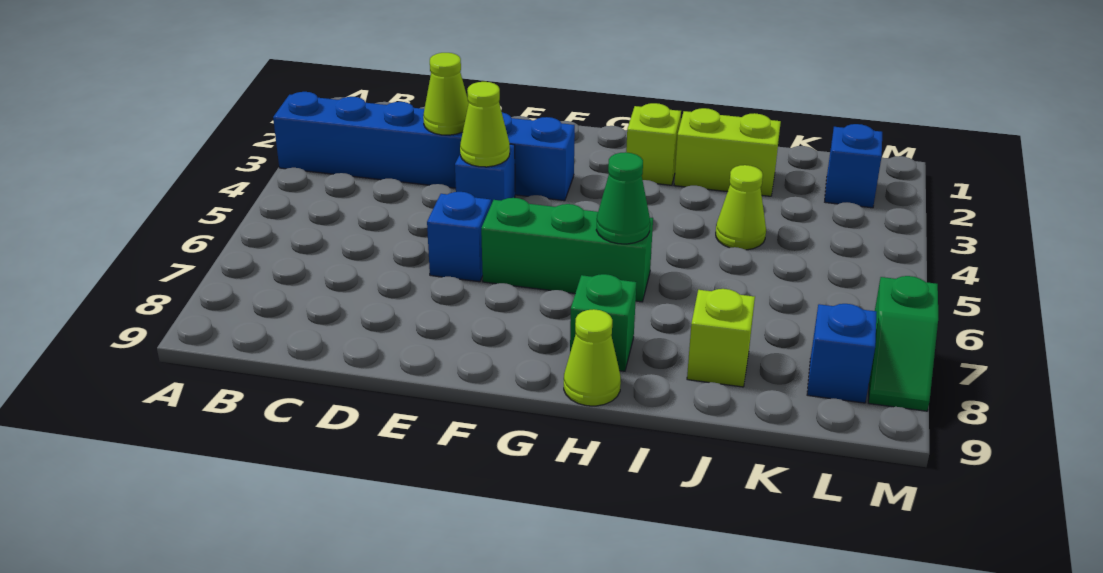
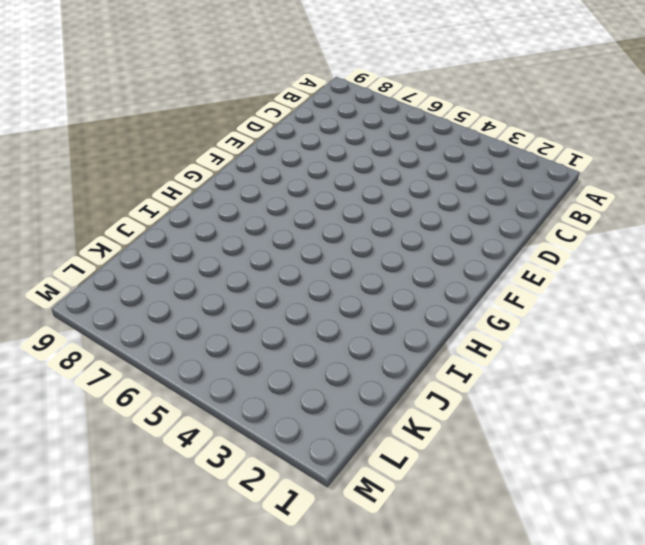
none -> blue brick A3:F3 level 1
none -> blue brick E4 level 1
none -> blue brick E6 level 1

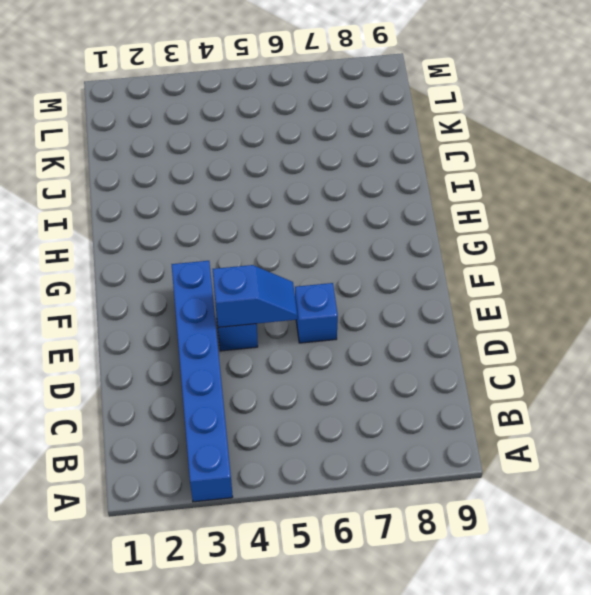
blue slope E4:E5 level 2 top 4 -> lime cone E4 level 2
none -> green brick F6:H6 level 1
none -> lime brick H2 level 1
none -> green brick H8 level 1

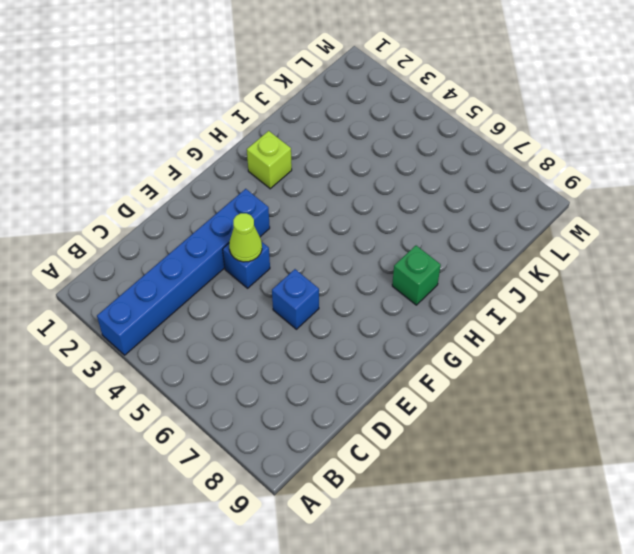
none -> green brick F6:H6 level 1
none -> lime cone H9 level 1
none -> lime brick I2:J2 level 1

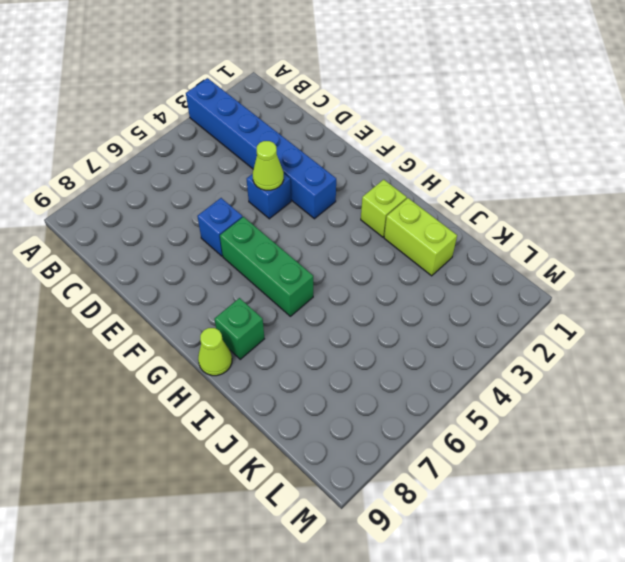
none -> lime cone J4 level 1
none -> lime brick J8 level 1
none -> blue brick L2 level 1

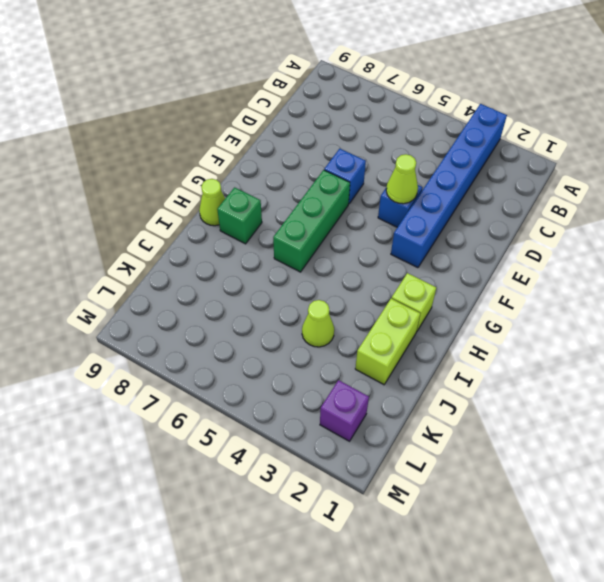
purple brick L2 level 1 -> blue brick L2 level 1
none -> lime brick J8 level 1
none -> blue brick L8 level 1
none -> green slope M7:M8 level 1 top 7

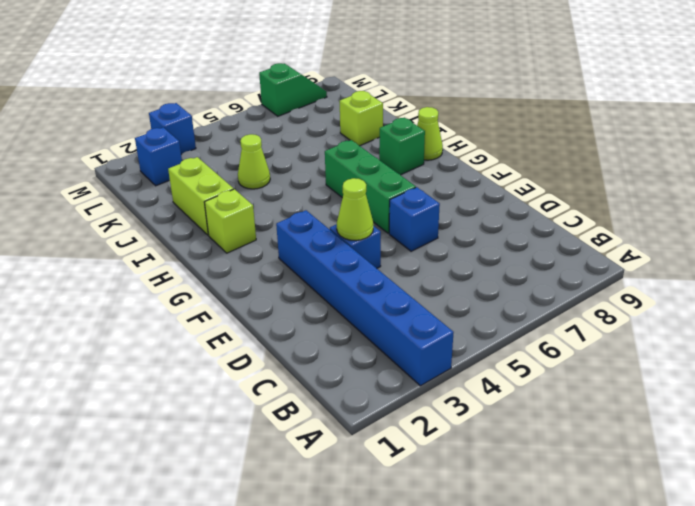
blue brick M3 level 1 -> blue brick L8 level 1
none -> lime cone D3 level 2
none -> green cone H6 level 2

